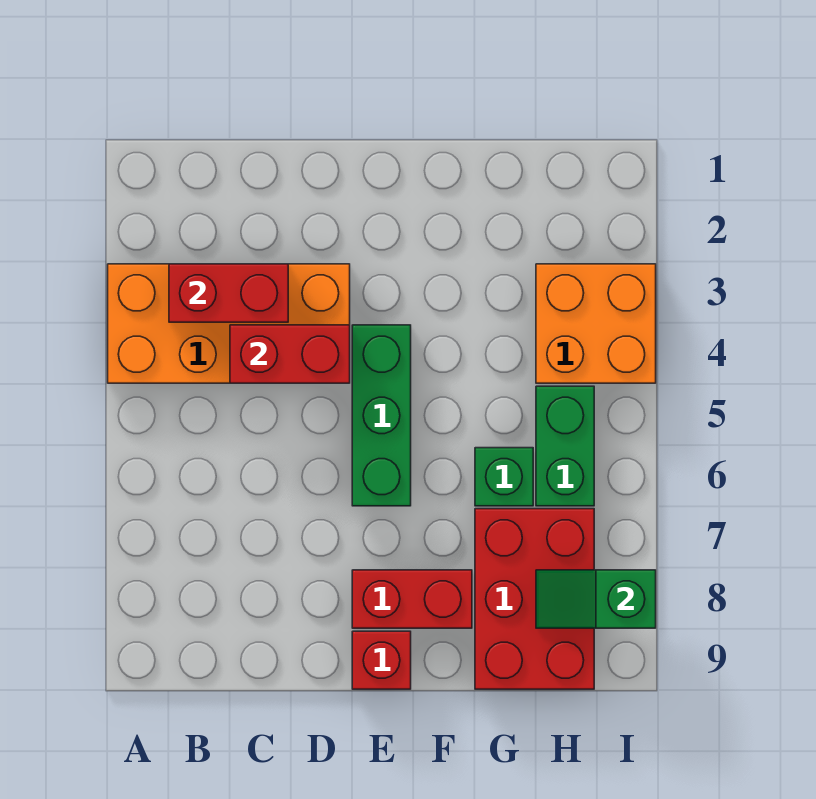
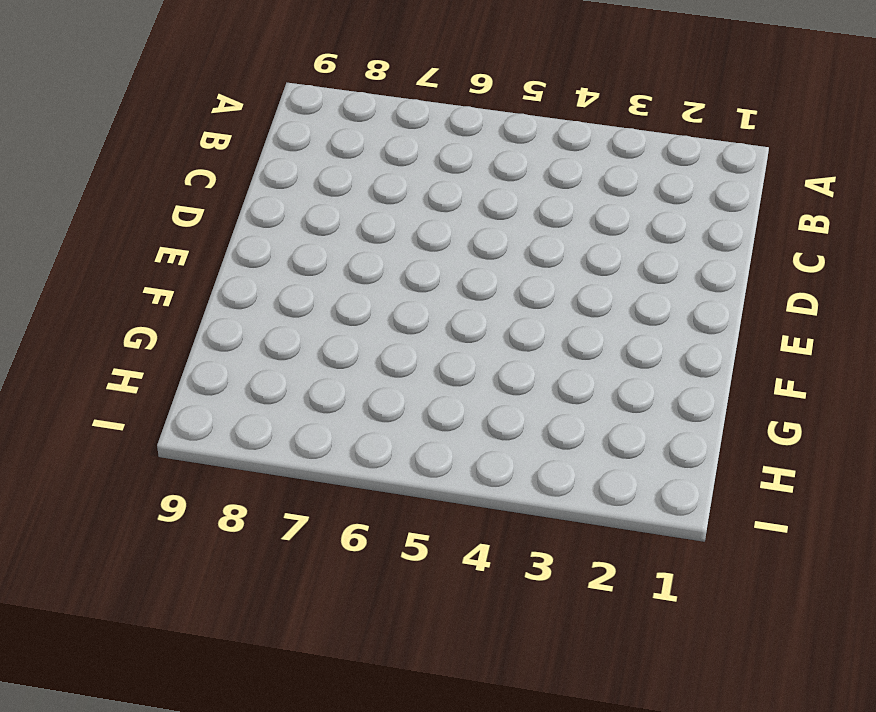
none -> orange brick A3:D4 level 1
none -> green brick E4:E6 level 1

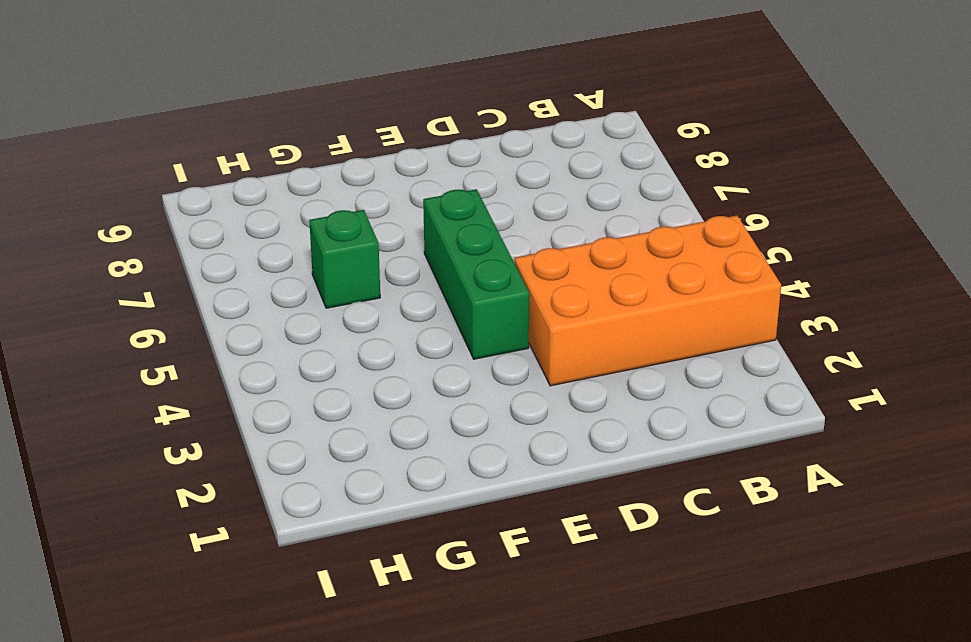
none -> red brick E8:F8 level 1
none -> red brick E9 level 1

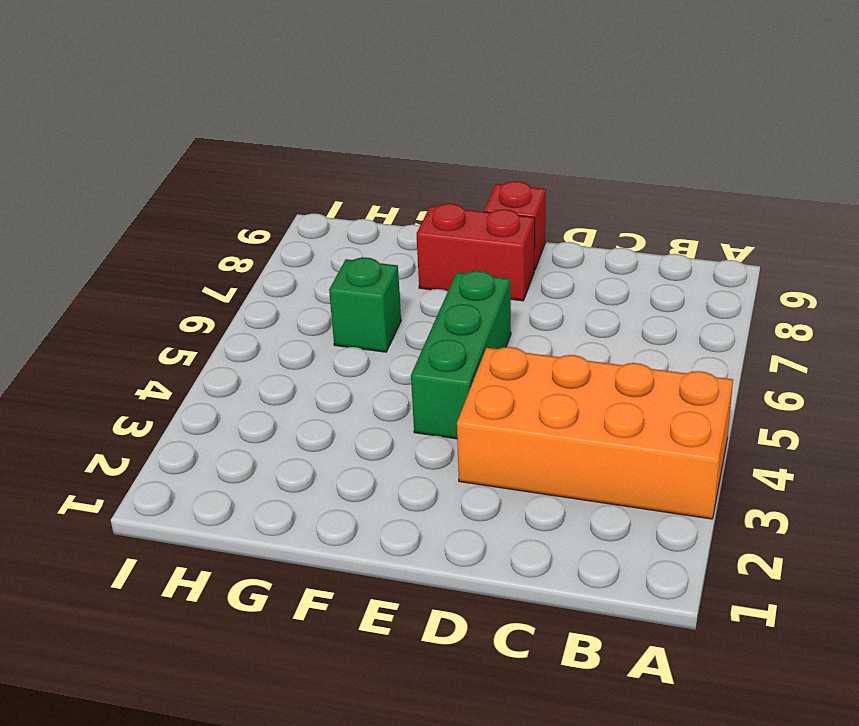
none -> red brick G7:H9 level 1
none -> orange brick H3:I4 level 1

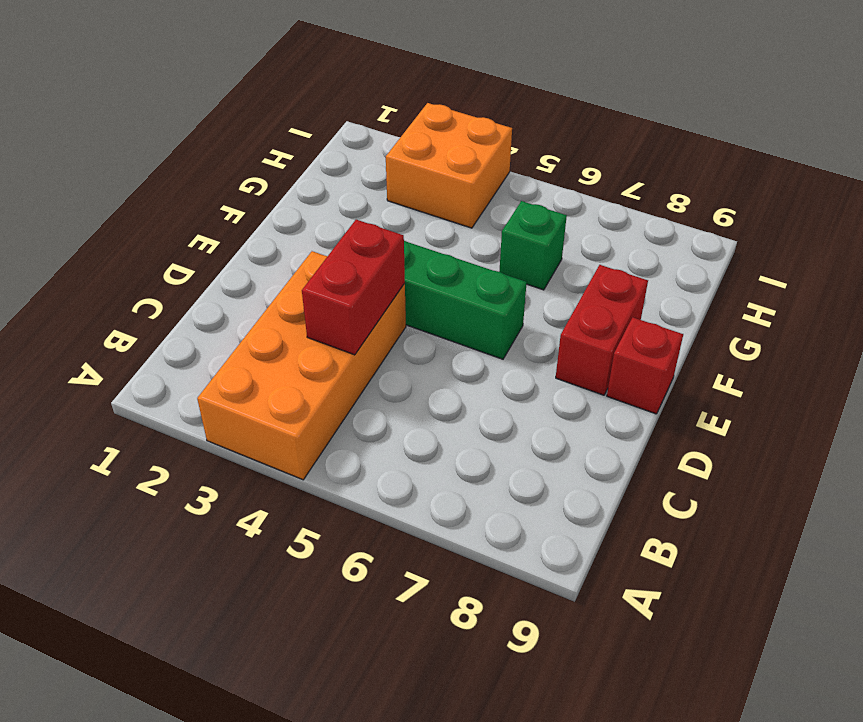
none -> red brick G7:H9 level 1
none -> green brick H5:H6 level 1

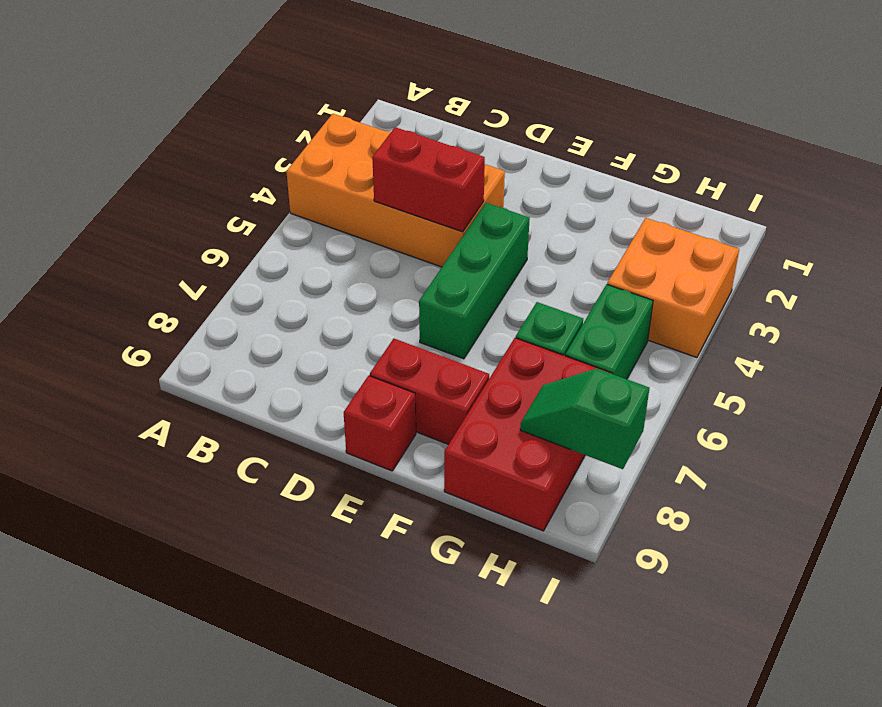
none -> red brick B3:C3 level 2

